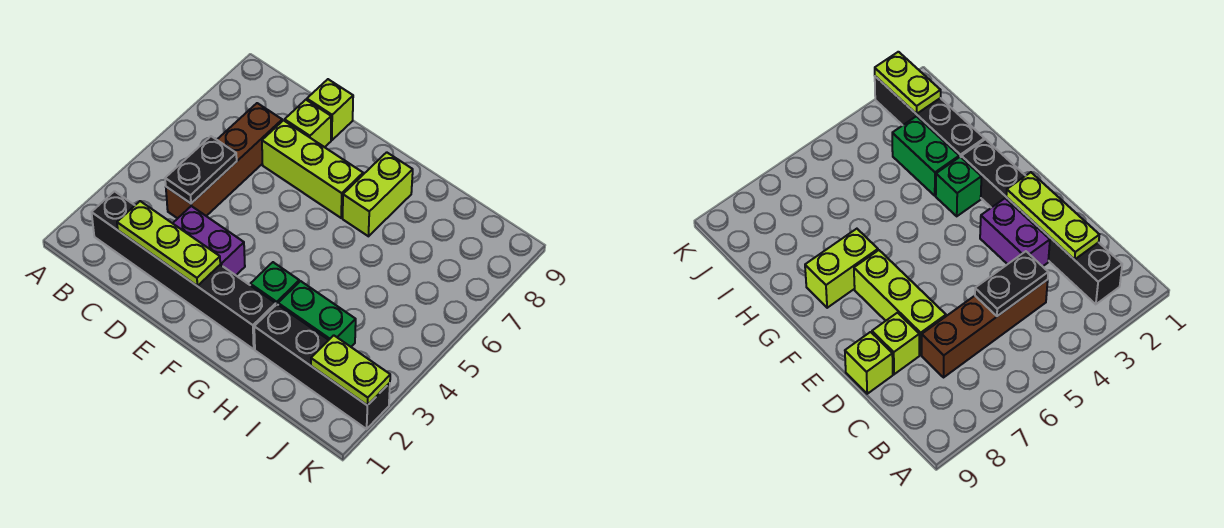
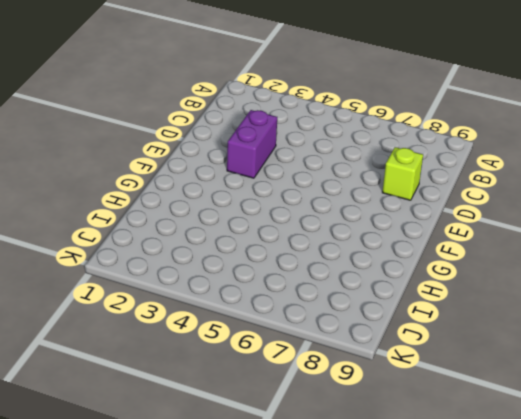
none -> black brick B2:G2 level 1
none -> brown brick C4:C7 level 1
none -> lime brick D7:F7 level 1

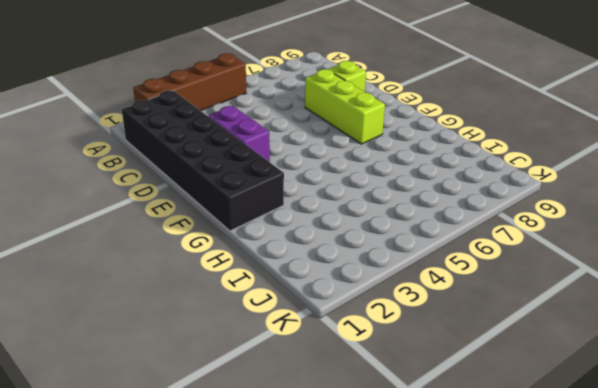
brown brick A2:A5 level 1 -> brown brick C4:C7 level 1
black brick B1:G2 level 1 -> black brick B2:G2 level 1
none -> lime brick D9 level 1
none -> green brick G3 level 1
none -> lime brick G7:G8 level 1

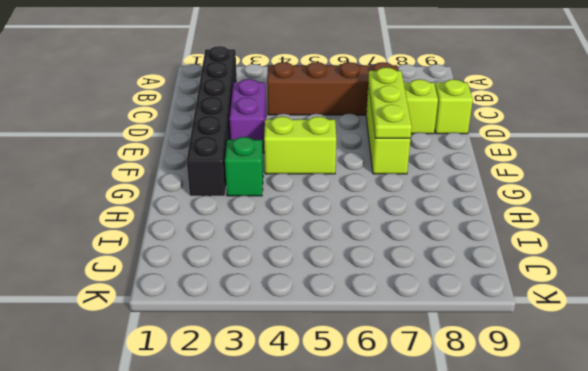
lime plate D7:F7 level 2 -> lime plate C2:E2 level 2
lime brick F4:F5 level 1 -> lime brick G7:G8 level 1
none -> black brick H2:K2 level 1
none -> green brick H3:I3 level 1
none -> black plate C4:C5 level 2

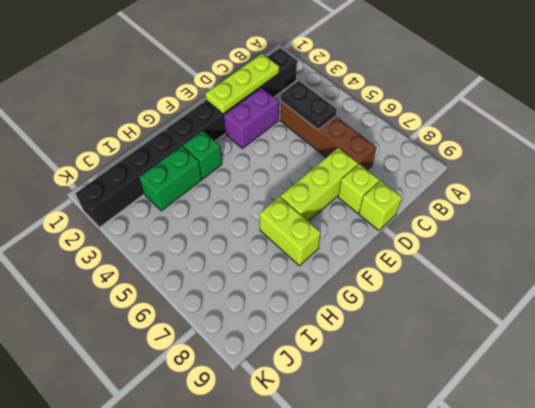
none -> lime plate J2:K2 level 2

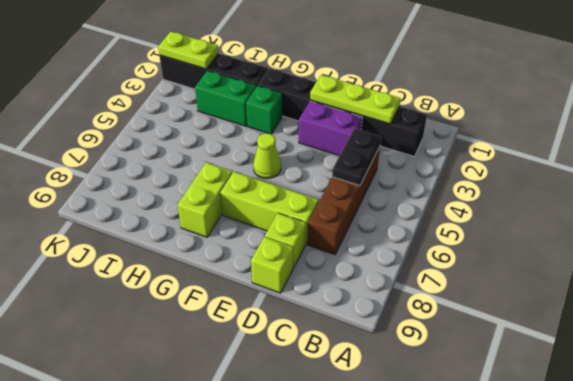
lime cone F5 level 1 -> none

